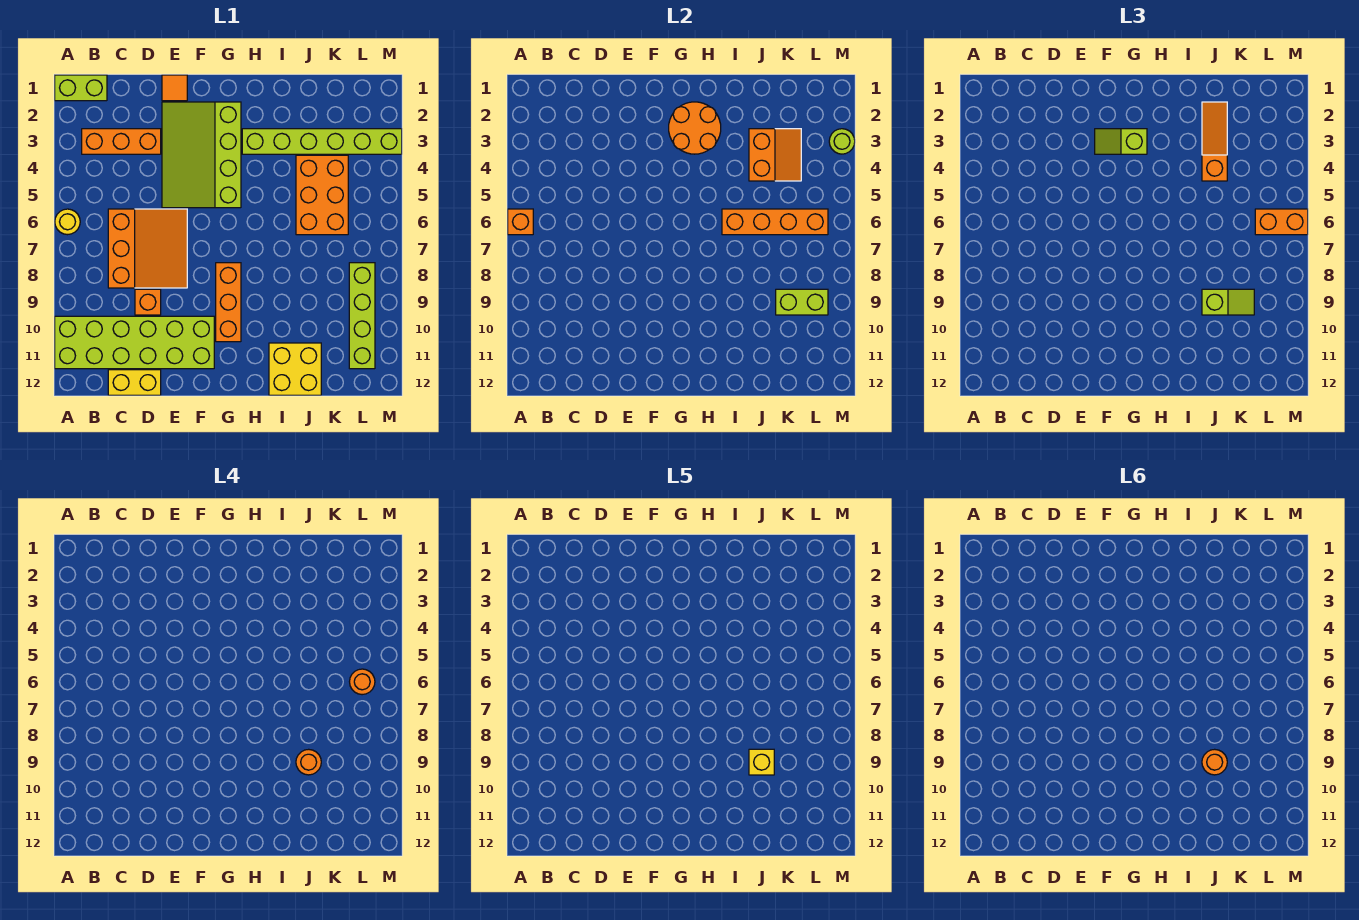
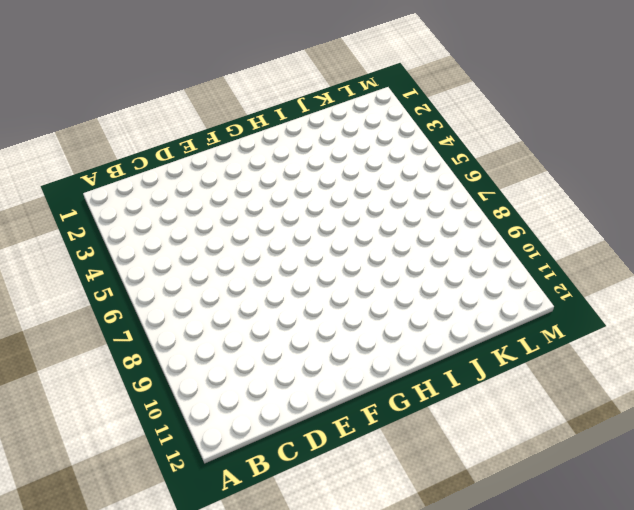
none -> lime brick A1:B1 level 1
none -> yellow round brick A6 level 1
none -> lime brick A10:F11 level 1

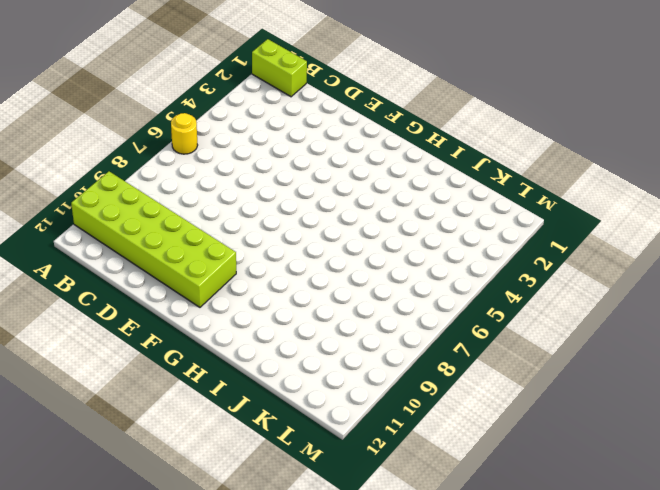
none -> orange brick B3:D3 level 1
none -> orange slope C6:E8 level 1 top C
none -> yellow brick C12:D12 level 1

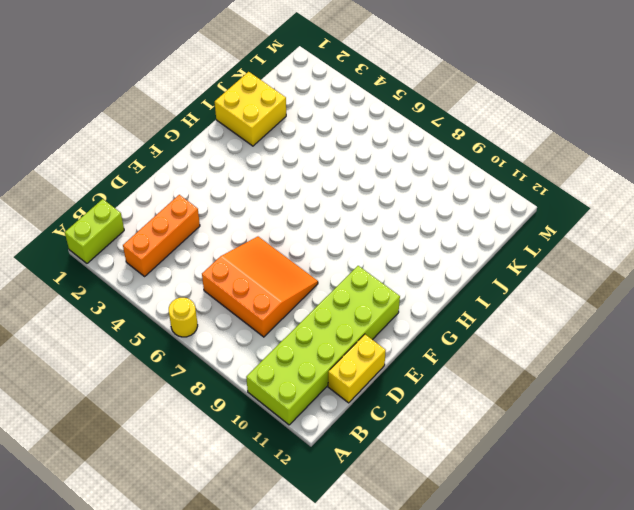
yellow brick I1:J2 level 1 -> yellow brick I11:J12 level 1
none -> orange brick D9 level 1
none -> orange tile E1 level 1
none -> lime slope E2:G5 level 1 top G

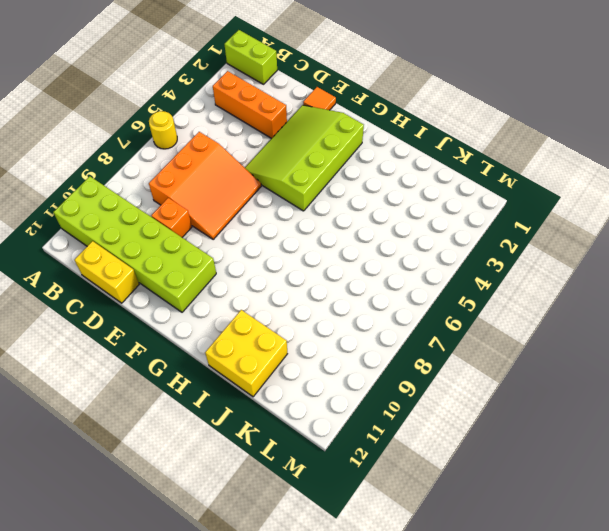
none -> orange brick G8:G10 level 1
none -> lime brick H3:M3 level 1
none -> orange brick J4:K6 level 1

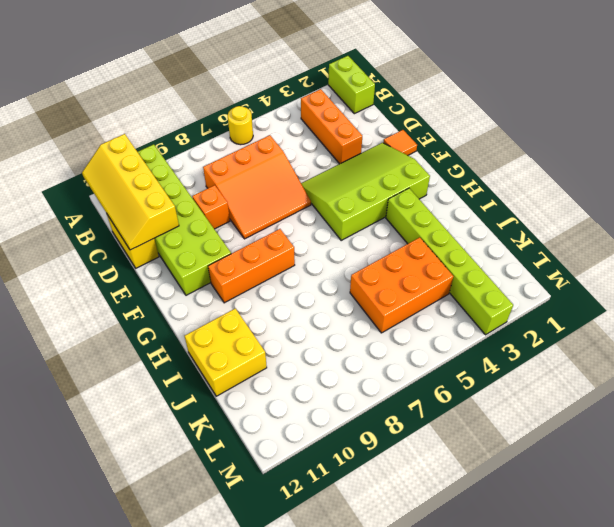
yellow slope A11:D12 level 2 top 11 -> none
none -> lime brick L8:L11 level 1
none -> orange brick A6 level 2
none -> orange round brick G2:H3 level 2

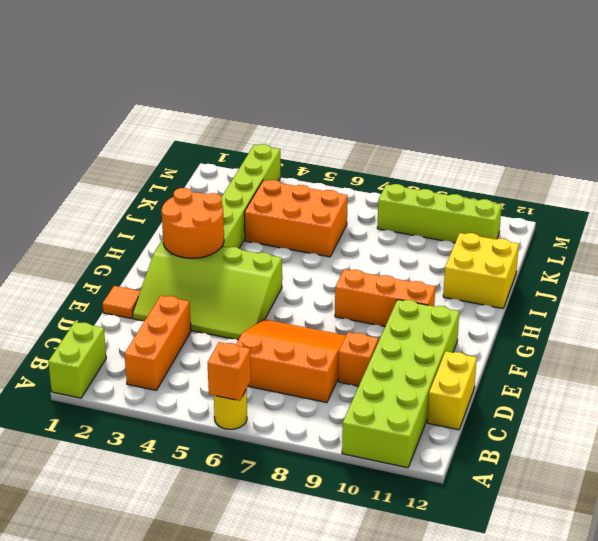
none -> orange brick I6:L6 level 2
none -> orange slope J3:K4 level 2 top J
none -> lime brick K9:L9 level 2

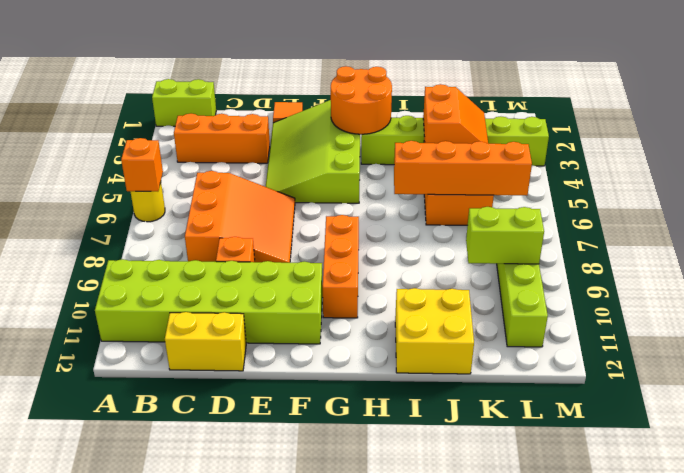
none -> lime round brick M3 level 2
none -> lime slope F3:G3 level 3 top G
none -> orange slope J2:J4 level 3 top 4

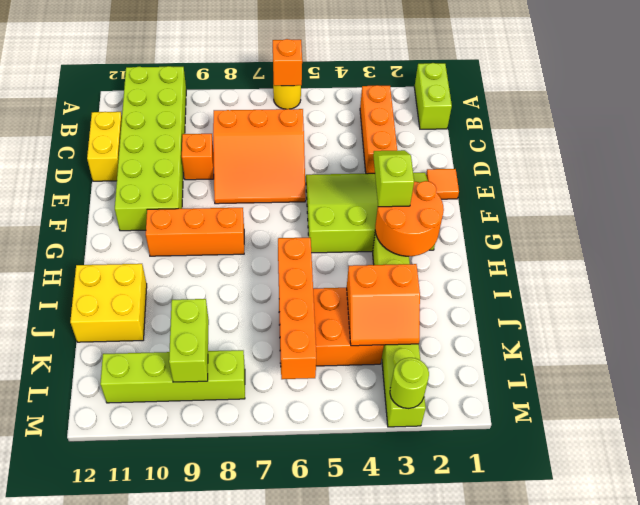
none -> orange slope J2:J4 level 3 top 4
none -> lime slope J9:K9 level 3 top J
none -> orange brick L6:M6 level 3

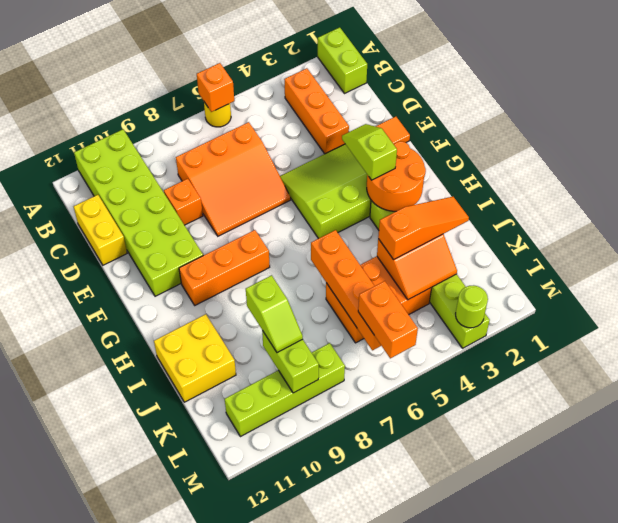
none -> orange round brick J9 level 4
none -> orange round brick L6 level 4
none -> yellow brick J9 level 5

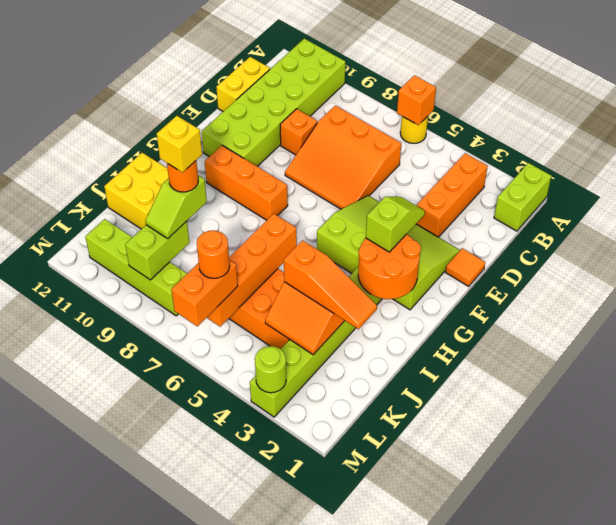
none -> orange round brick J9 level 6

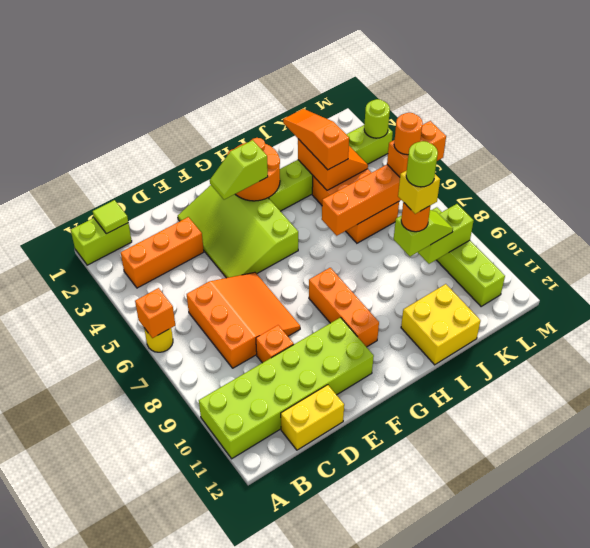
lime tile B1 level 2 -> none
lime round brick J9 level 6 -> orange round brick J9 level 6
none -> orange tile E1 level 1

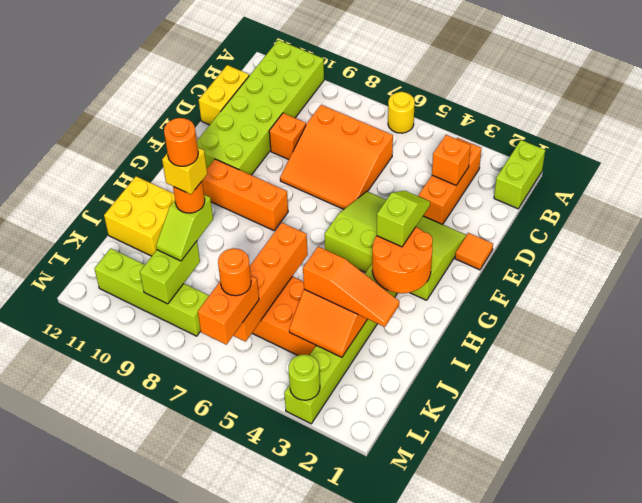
orange brick C3 level 2 -> orange brick A6 level 2

